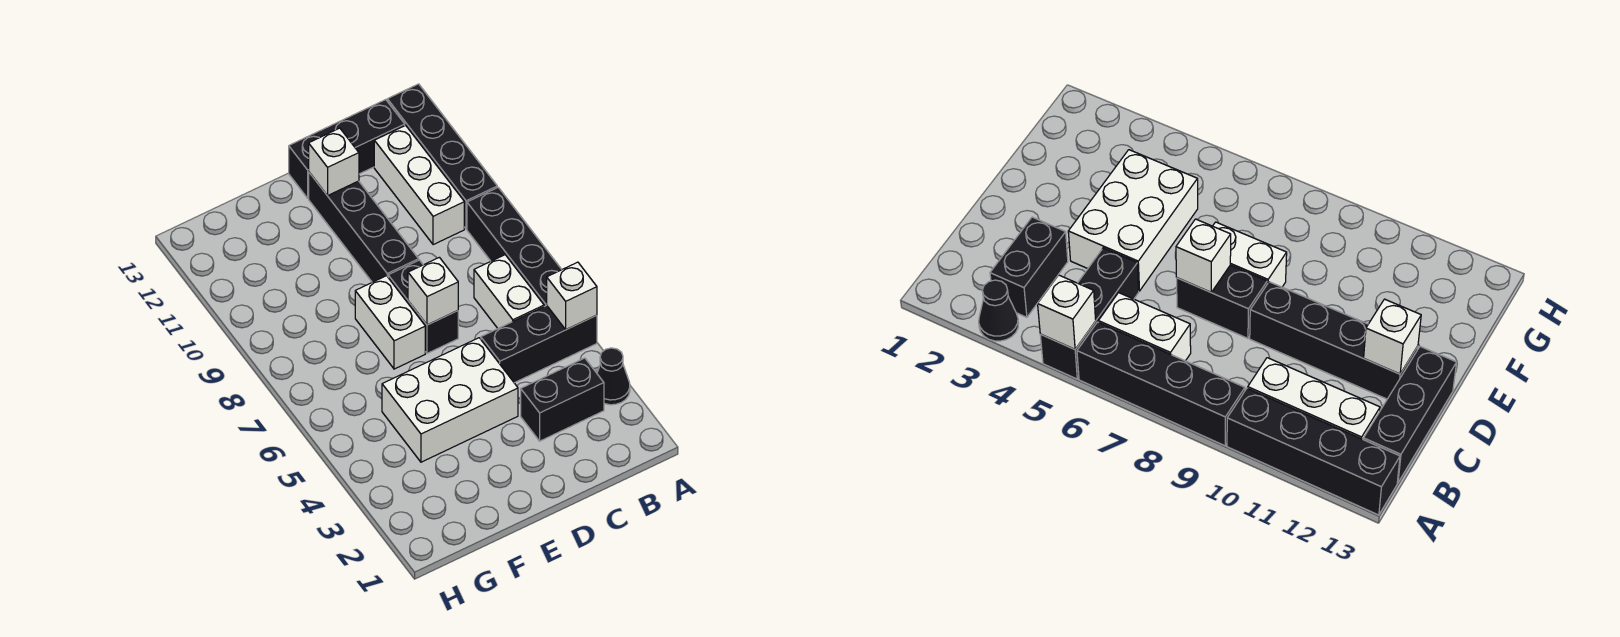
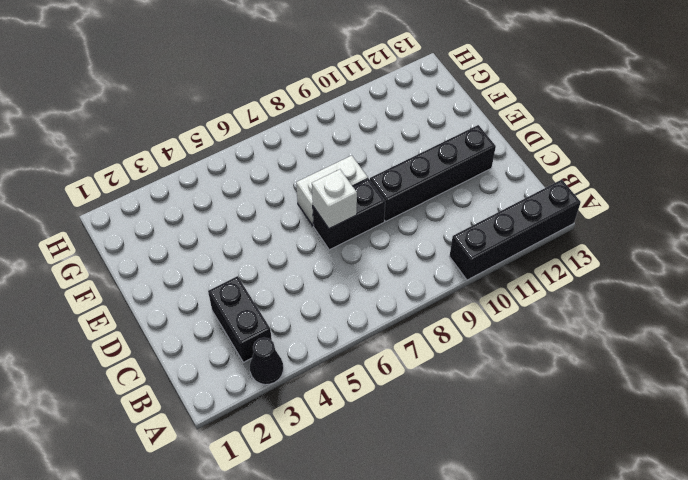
none -> black brick A5:C5 level 1
none -> black brick A6:A9 level 1
none -> white brick B6:B7 level 1

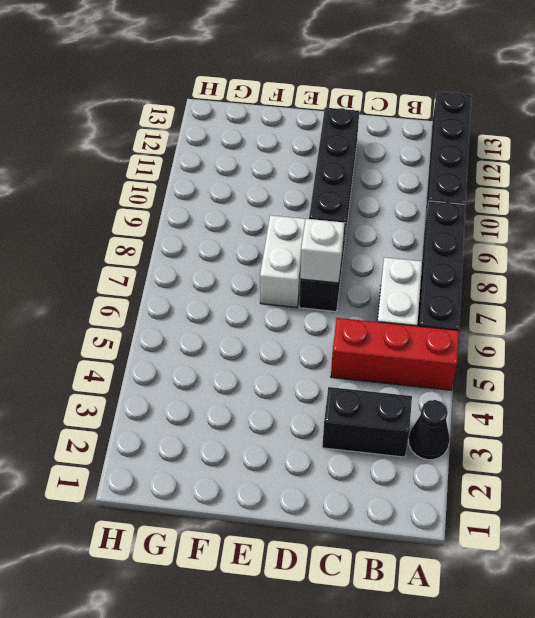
red brick A5:C5 level 1 -> black brick A5:C5 level 1
none -> white brick B10:B12 level 1
none -> black brick B13:D13 level 1
none -> white brick D4:F5 level 1

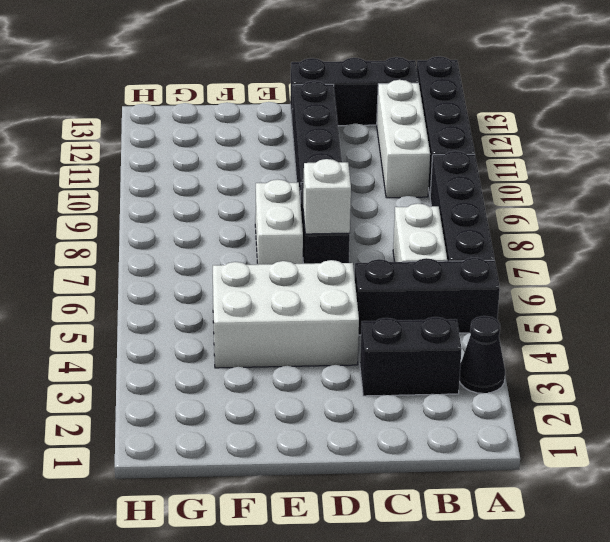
none -> white brick A5 level 2
none -> white brick D12 level 2

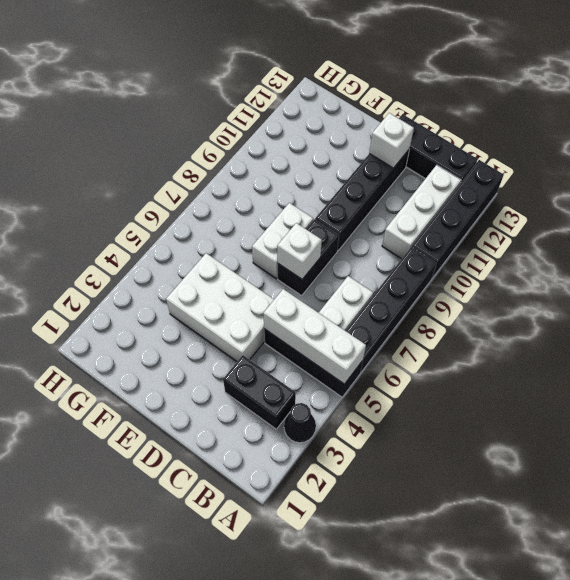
white brick A5:C5 level 2 -> white brick A5 level 2

